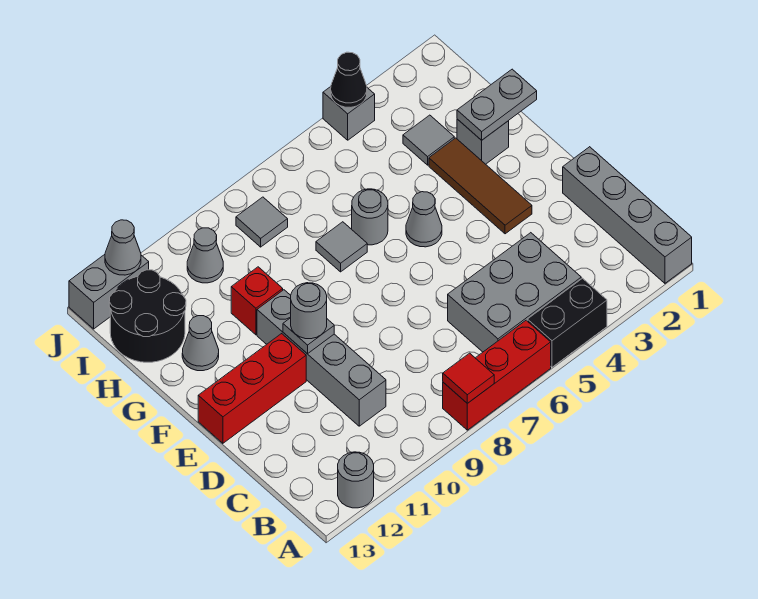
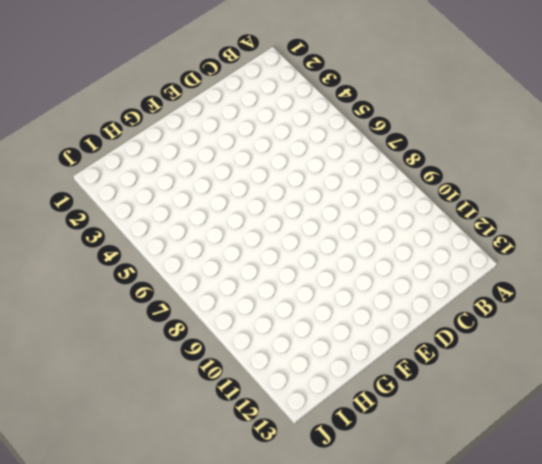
none -> grey brick A1:D1 level 1
none -> black brick A4:A5 level 1
none -> red brick A6:A8 level 1

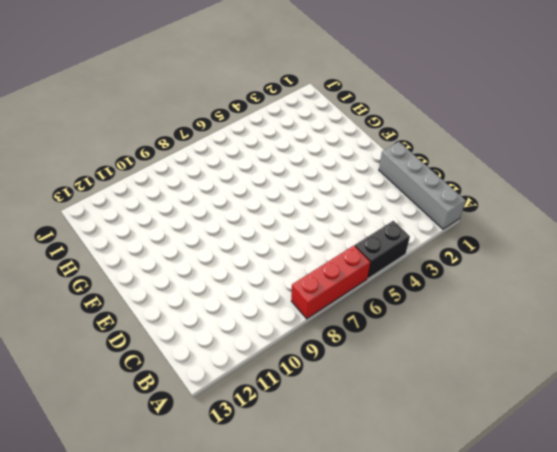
none -> grey round brick A12 level 1
none -> grey brick B4:C6 level 1
none -> grey brick C10:F10 level 1

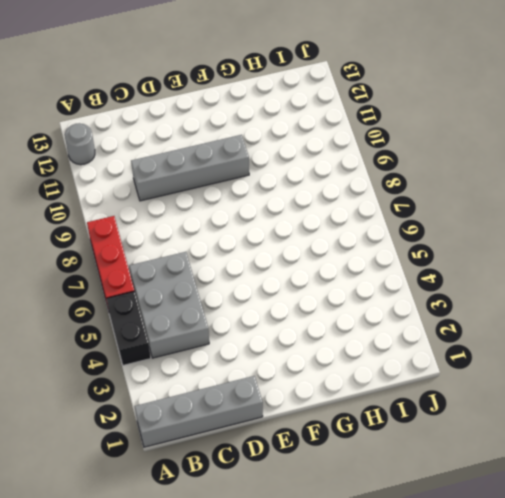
none -> brown tile E3:G3 level 1
none -> red brick E11:E13 level 1
none -> grey cone F5 level 1

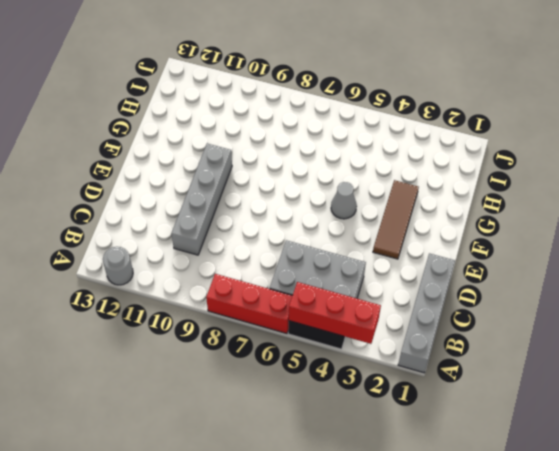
red brick A3:A5 level 2 -> red brick E11:E13 level 1
none -> grey brick G2 level 1
none -> grey round brick G6 level 1
none -> grey tile G7 level 1

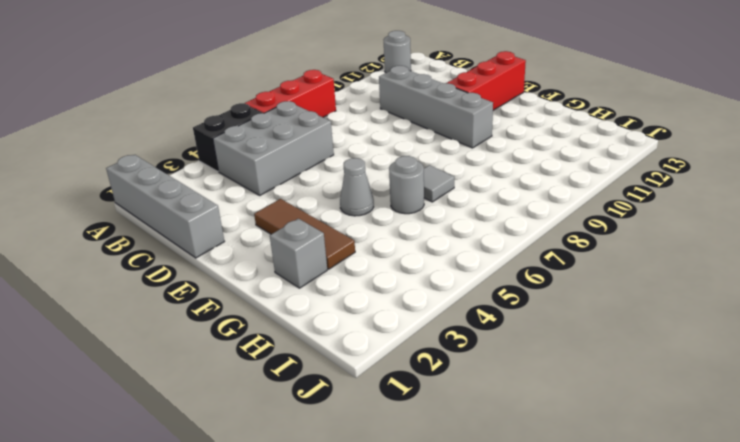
none -> red brick G10 level 1
none -> grey cone G12 level 1
none -> grey tile H3 level 1

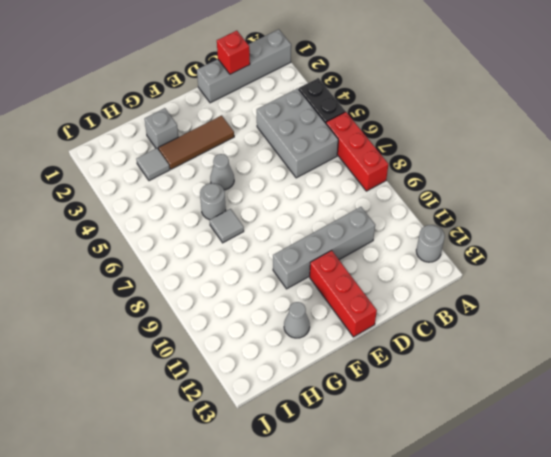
red brick C1 level 2 -> red brick G10 level 1
none -> black round brick H12:I13 level 1
none -> grey tile I8 level 1
none -> grey cone I10 level 1

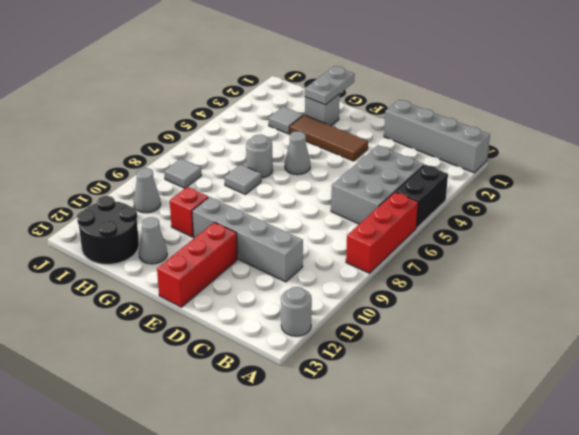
none -> grey brick J4 level 1
none -> grey brick J12:J13 level 1
none -> red tile A8 level 2

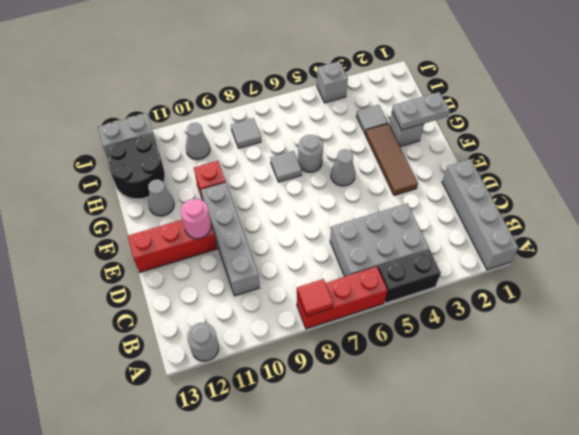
pink round brick E11 level 2 -> none
none -> grey plate E10 level 2
none -> black cone J4 level 2
none -> grey cone J12 level 2

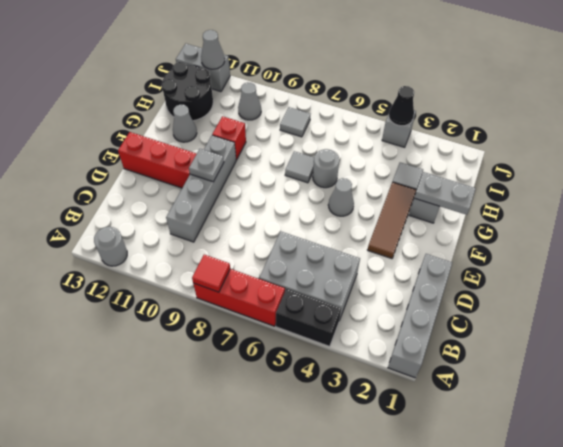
none -> grey round brick E10 level 3

